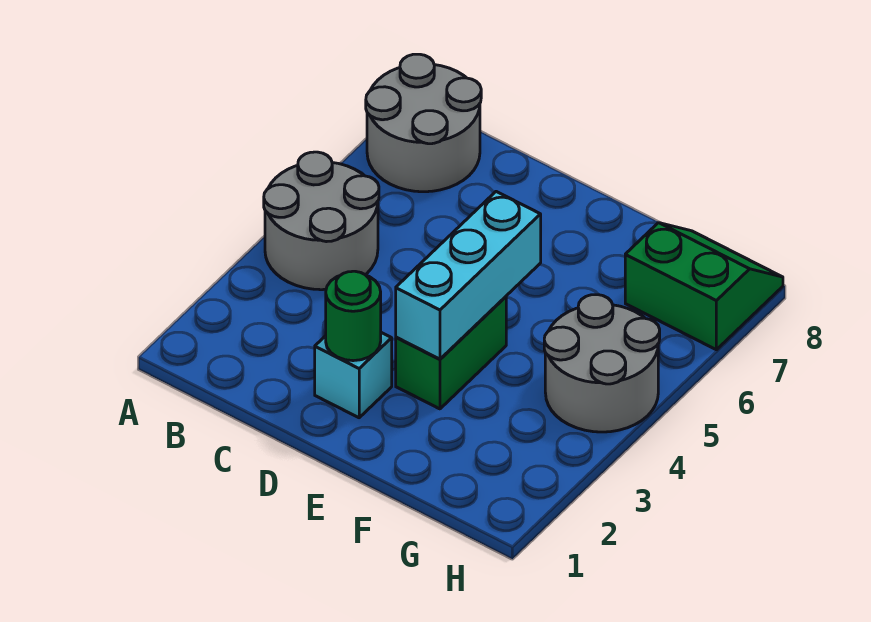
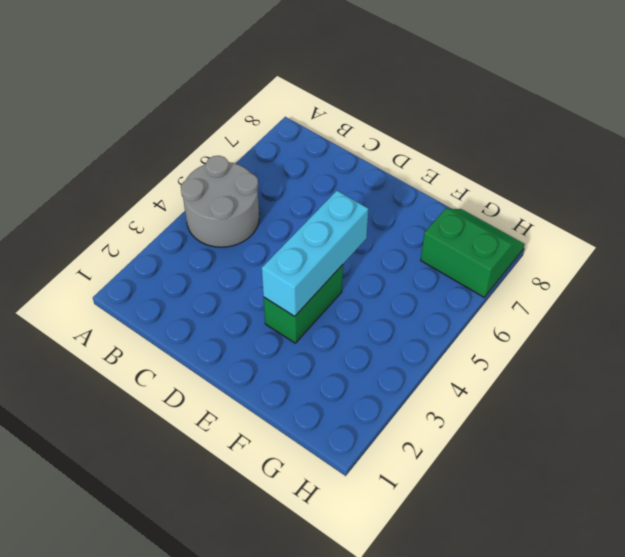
none -> grey round brick A7:B8 level 1
none -> cyan brick D2 level 1

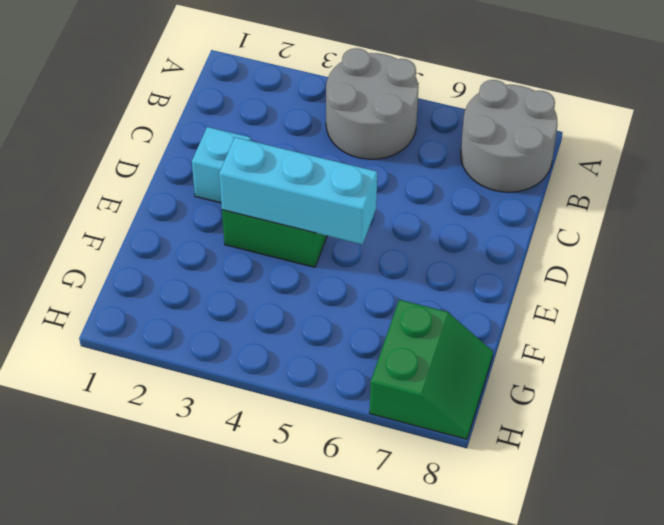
none -> grey round brick G4:H5 level 1
none -> green round brick D2 level 2

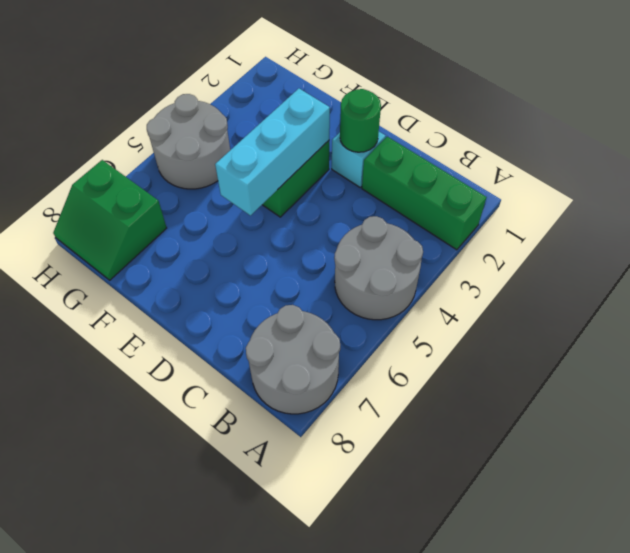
green brick A2:C2 level 1 -> none

